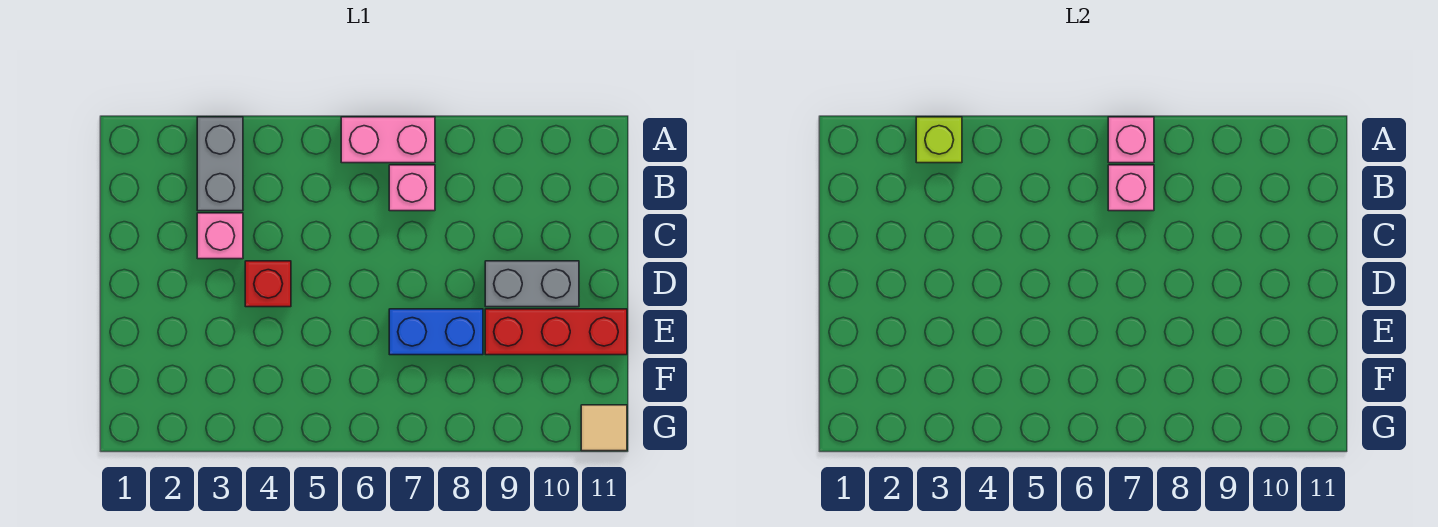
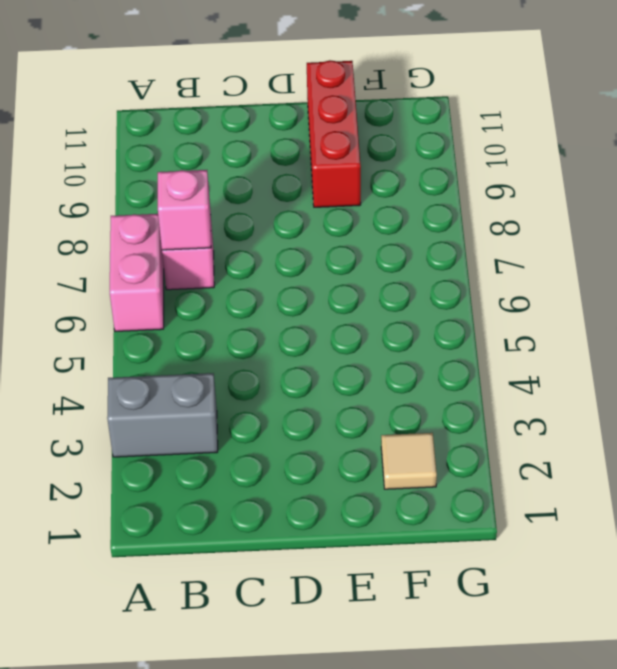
tan tile F2 level 1 -> tan tile G11 level 1
none -> pink brick C3 level 1
none -> red brick D4 level 1
none -> grey brick D9:D10 level 1

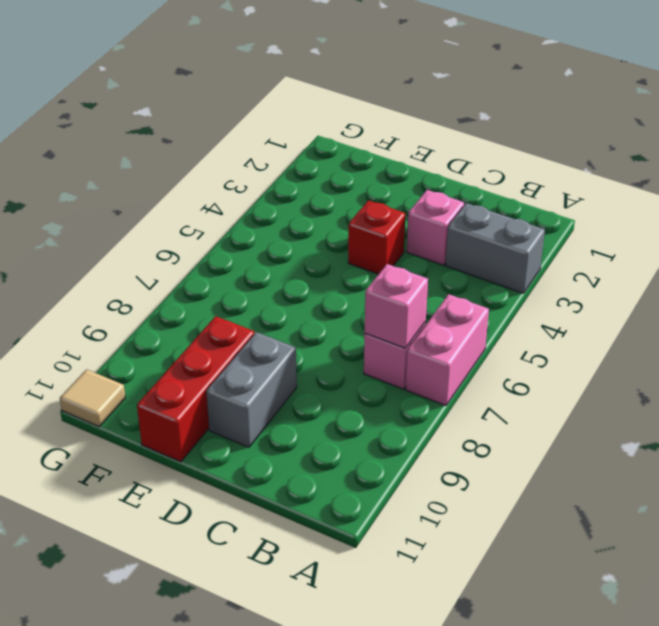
none -> blue brick E7:E8 level 1
none -> lime brick A3 level 2
none -> pink brick A7 level 2

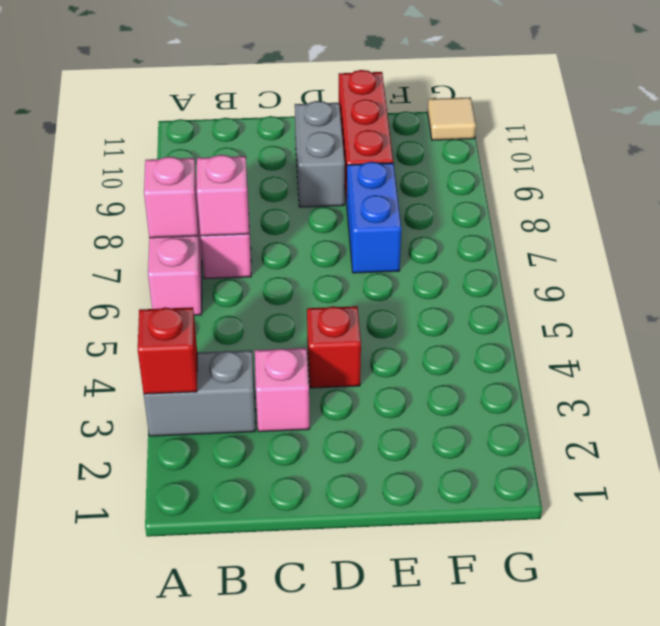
red brick A3 level 2 -> lime brick A3 level 2

